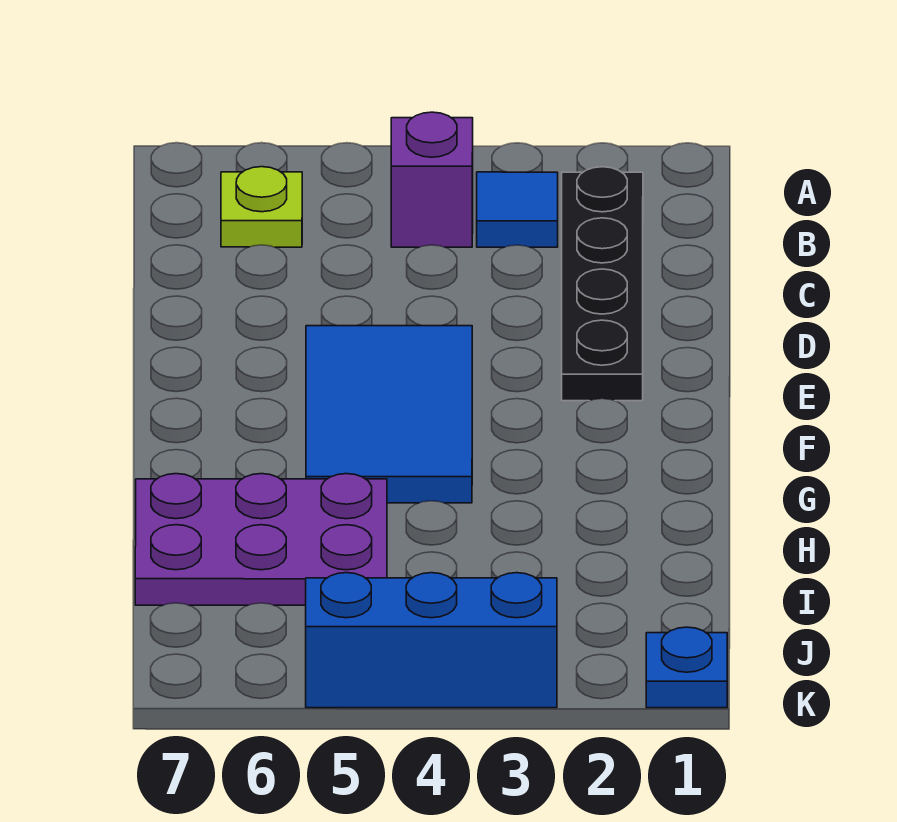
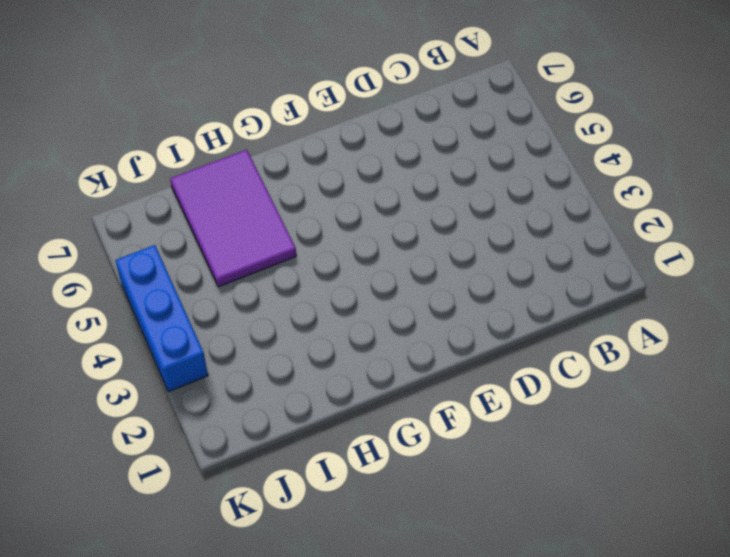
purple tile H5:I7 level 1 -> purple plate H5:I7 level 1
none -> black plate B2:E2 level 1
none -> blue tile B3 level 1

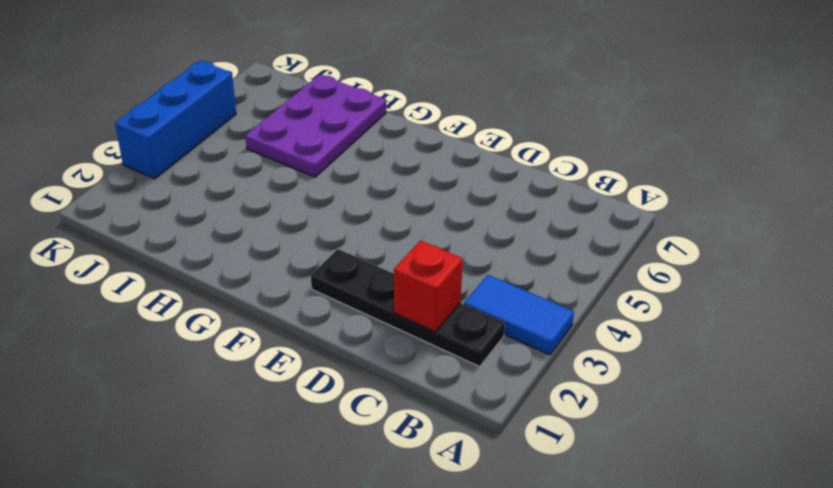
blue tile A3:B3 level 1 -> blue tile B3 level 1
red brick C2 level 2 -> none
none -> purple brick B4 level 1
none -> lime plate B6 level 1

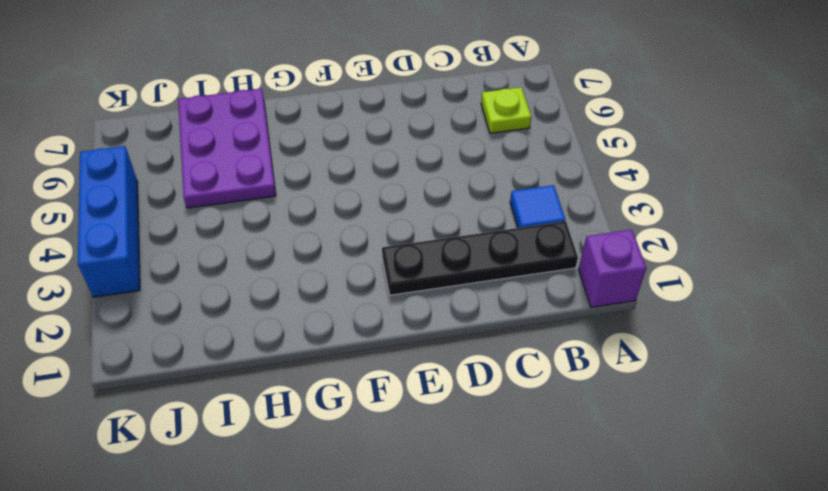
purple brick A1 level 1 -> purple brick B4 level 1
none -> blue tile E4:G5 level 1
none -> blue plate K1 level 1

